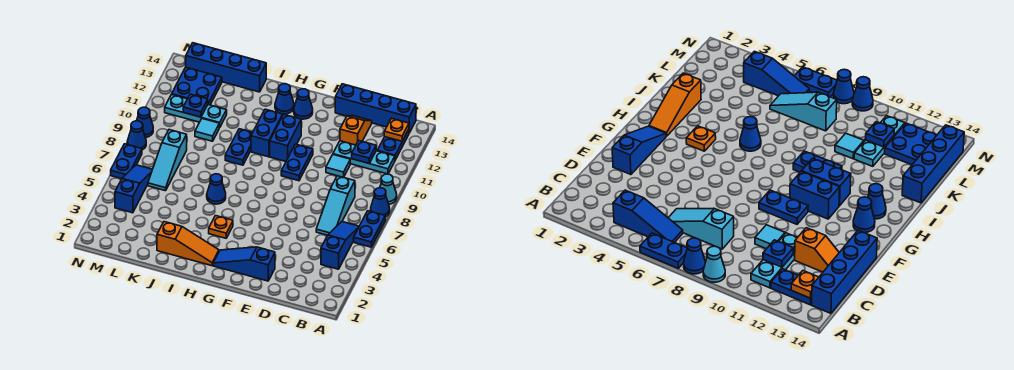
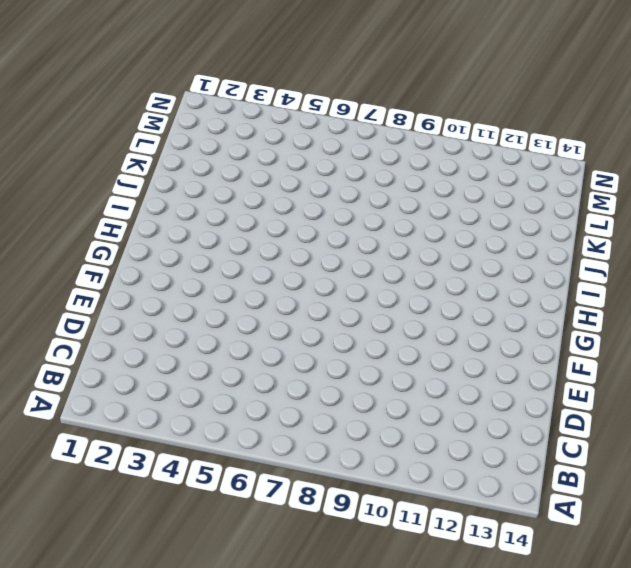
none -> blue plate A6:A7 level 1
none -> blue cone A8 level 1
none -> cyan cone A9 level 1
none -> blue slope B4:B6 level 1 top 4

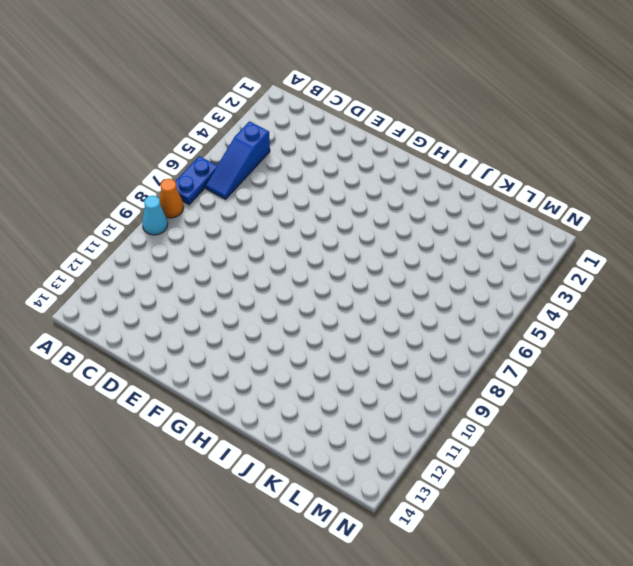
orange cone A8 level 1 -> blue cone A8 level 1
none -> cyan plate B11:D11 level 1
none -> blue plate B12:B13 level 1
none -> blue brick B14:E14 level 1
none -> cyan slope C6:C8 level 1 top 8

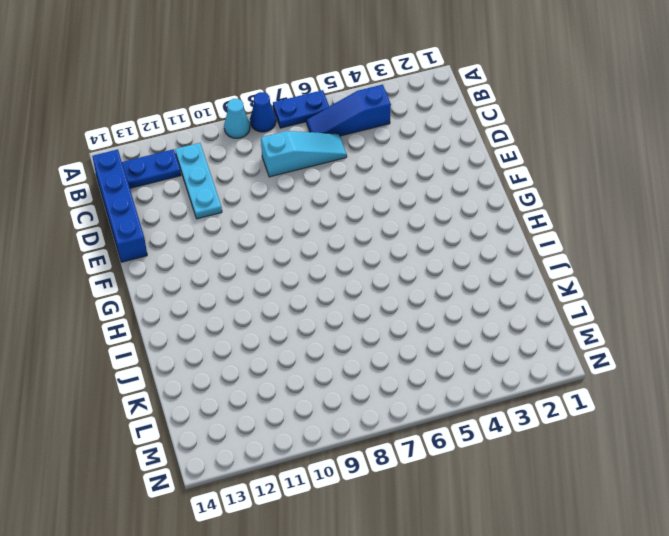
none -> cyan tile D10 level 1
none -> orange slope D12:D13 level 1 top 12
none -> blue slope E2:G2 level 1 top E
none -> blue plate F9:F10 level 1

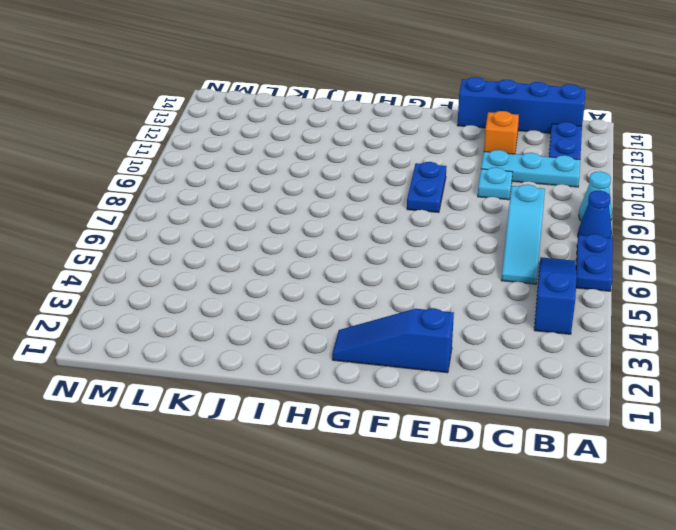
cyan plate D10 level 1 -> cyan tile D10 level 1
none -> blue brick G10:G11 level 1
none -> blue cone G13 level 1
none -> orange slope H2:J2 level 1 top J
none -> orange plate H4 level 1

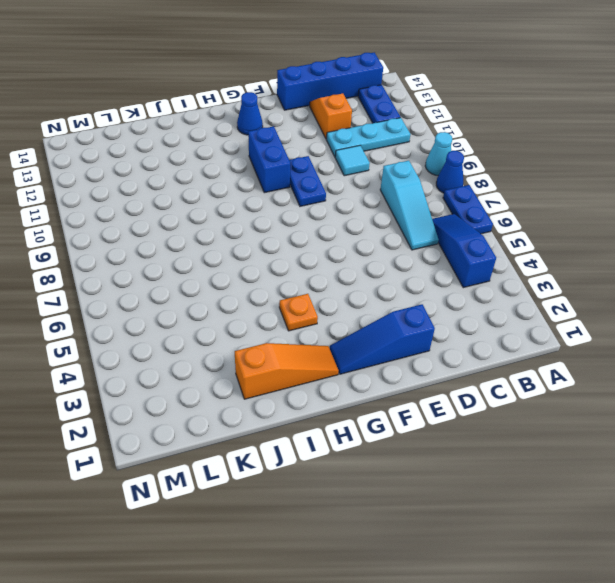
none -> blue brick H10:H11 level 1
none -> blue cone H13 level 1
none -> blue cone I6 level 1
none -> blue plate I9:I10 level 1

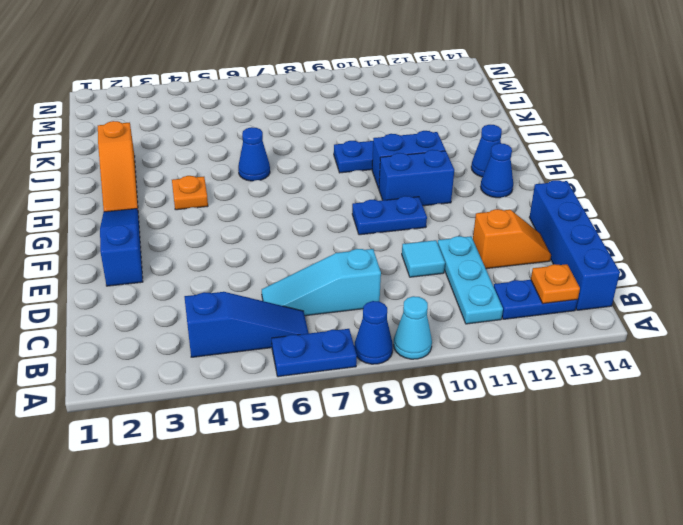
none -> blue brick J14:M14 level 1
none -> cyan tile K10 level 1
none -> cyan plate K11:M11 level 1
none -> cyan slope L6:L8 level 1 top 8

